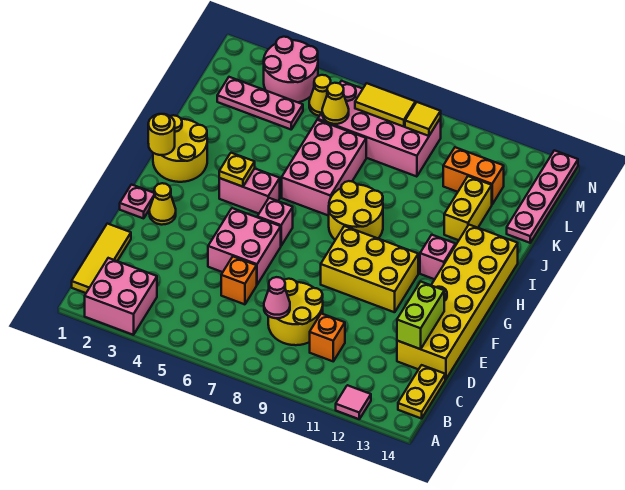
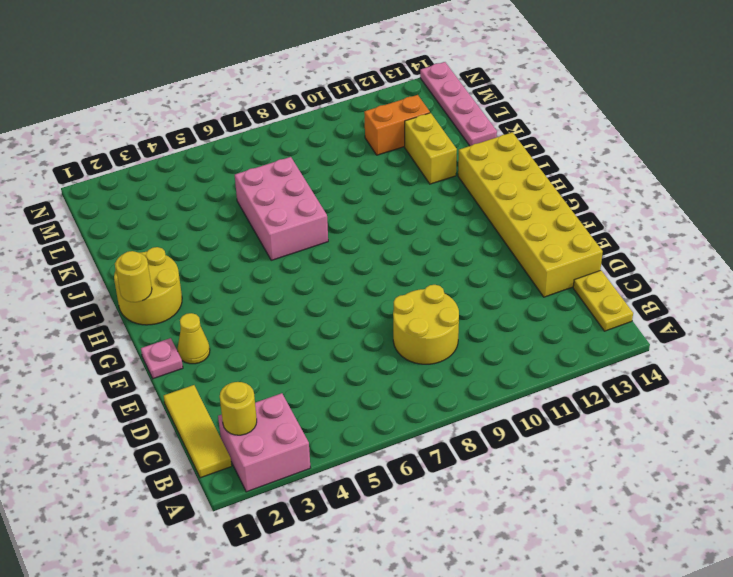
yellow round brick B2 level 2 -> none
none -> pink tile A12 level 1
none -> orange brick C10 level 1
none -> orange brick D6 level 1
none -> pink brick E5:F6 level 1

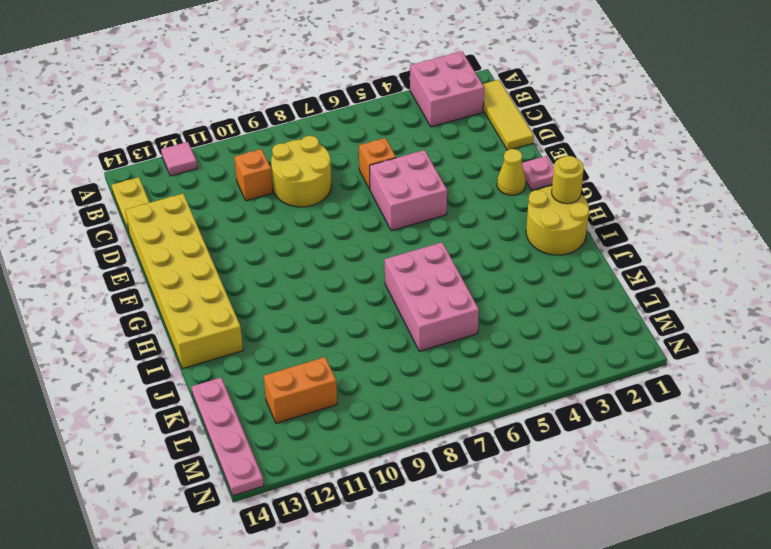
none -> yellow brick F9:G11 level 1
none -> pink brick G6 level 1
none -> pink brick H4:H5 level 1
none -> yellow round brick H8:I9 level 1

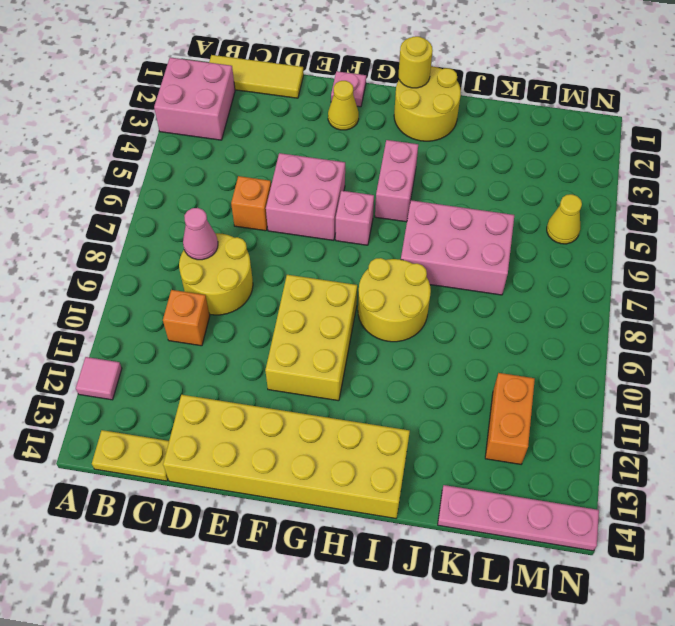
none -> pink brick H12 level 1
none -> yellow brick J12:K12 level 1
none -> pink plate L2:L4 level 1
none -> pink brick L6:M9 level 1

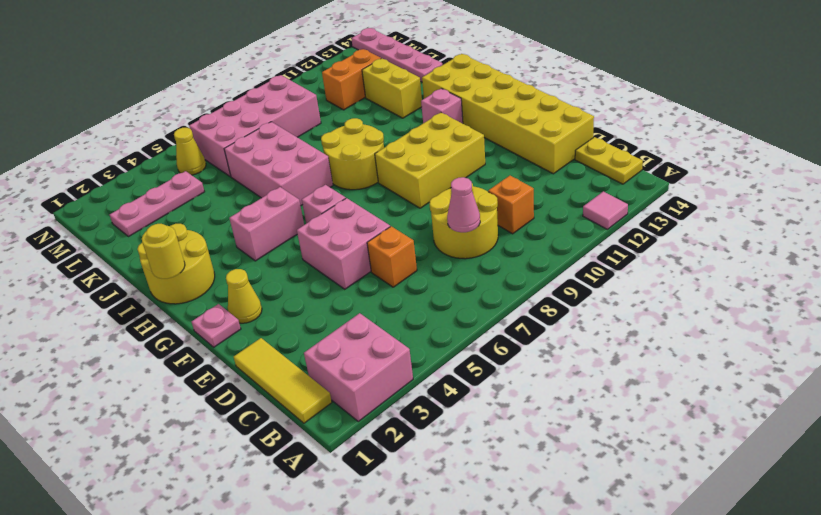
none -> pink round brick M3:N4 level 1
none -> lime brick D13:E13 level 2
none -> yellow plate H4 level 2
none -> yellow cone L6 level 2

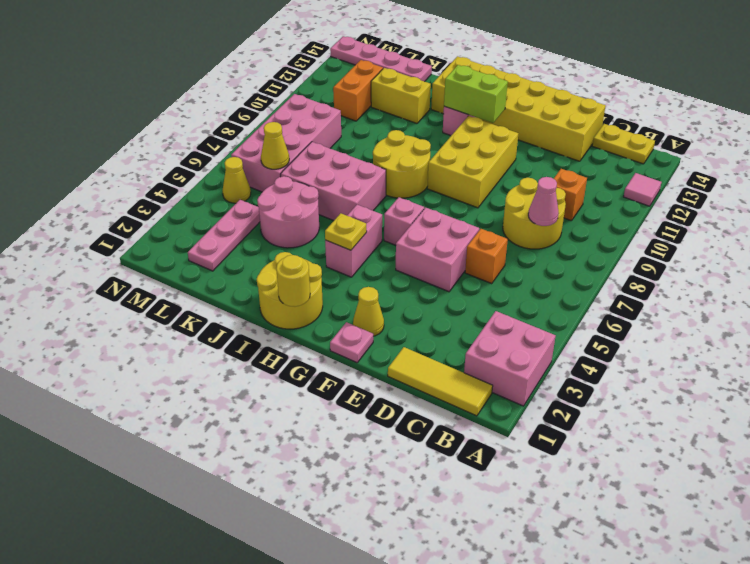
lime brick G12:H12 level 2 -> lime brick D13:E13 level 2
pink round brick J4:K5 level 1 -> pink round brick M3:N4 level 1
none -> yellow tile M7:M8 level 2
none -> yellow tile M9 level 2

